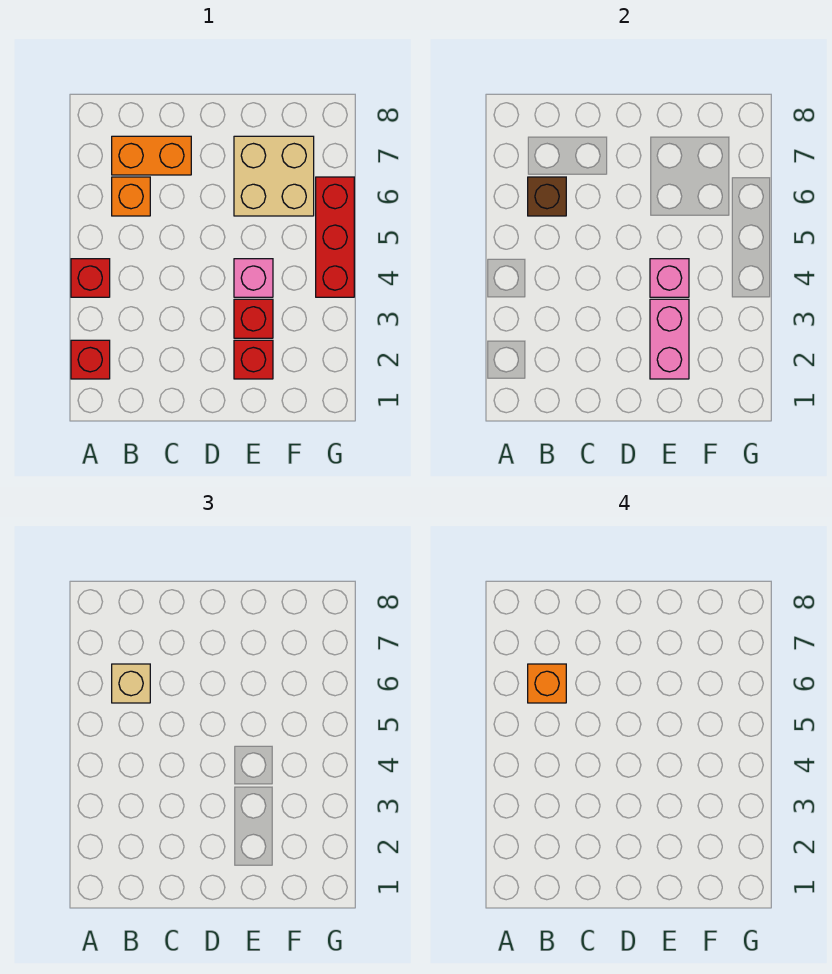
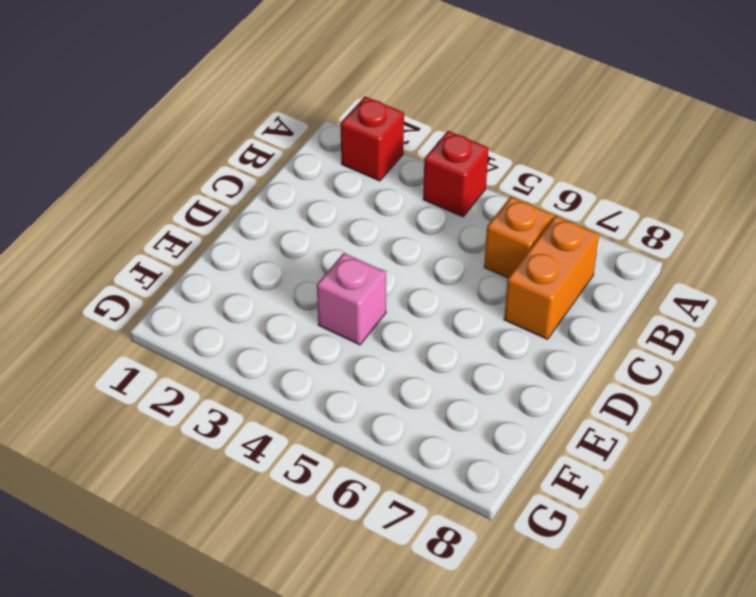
none -> red brick E2 level 1
none -> red brick E3 level 1
none -> tan brick E6:F7 level 1

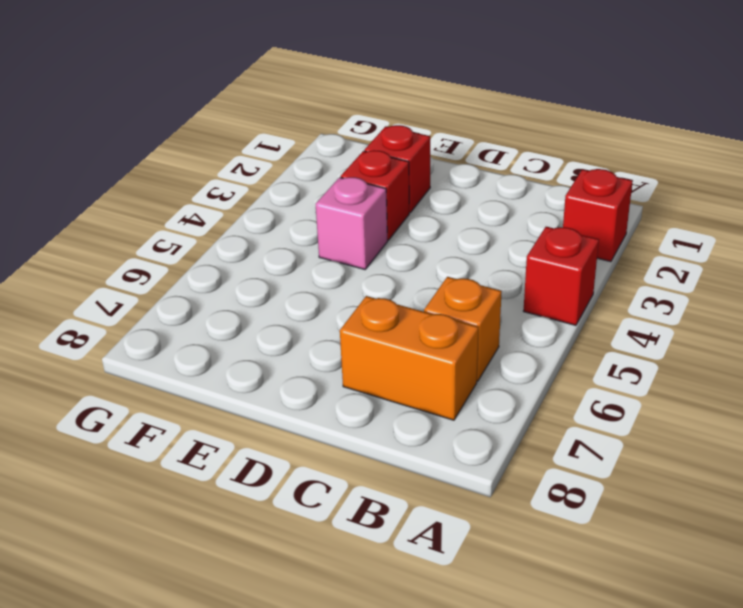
none -> tan brick E6:F7 level 1
none -> red brick G4:G6 level 1
none -> brown brick B6 level 2

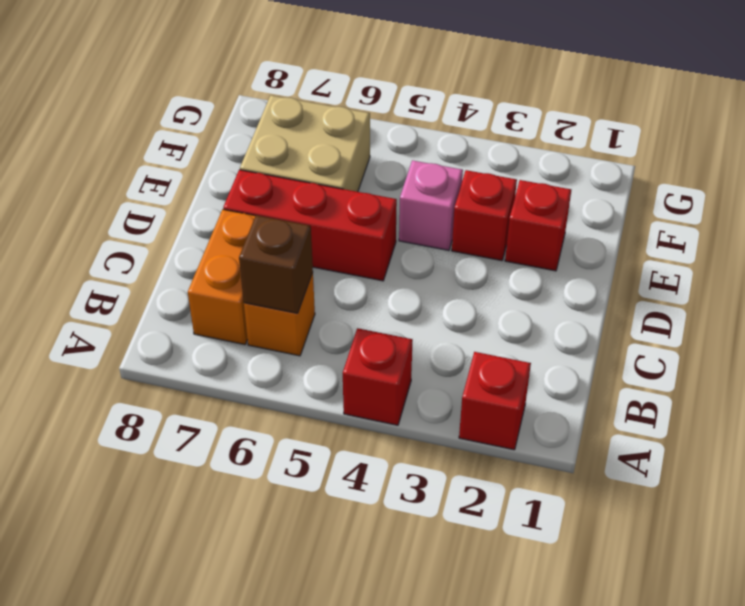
red brick D5:D7 level 1 -> red brick G4:G6 level 1
none -> pink brick E2:E3 level 2
none -> pink brick E4 level 2
none -> tan brick B6 level 3

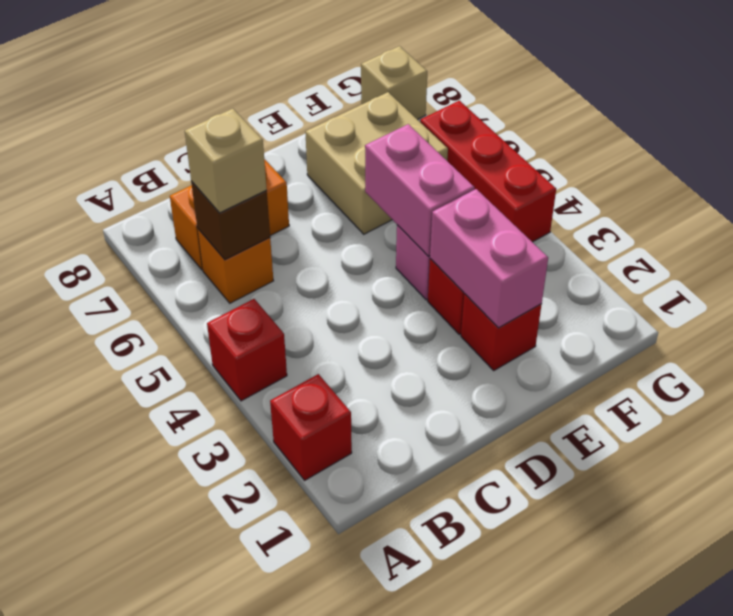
pink brick E4:E5 level 2 -> pink brick E4 level 2
tan brick G8 level 1 -> none
none -> orange brick B6 level 4

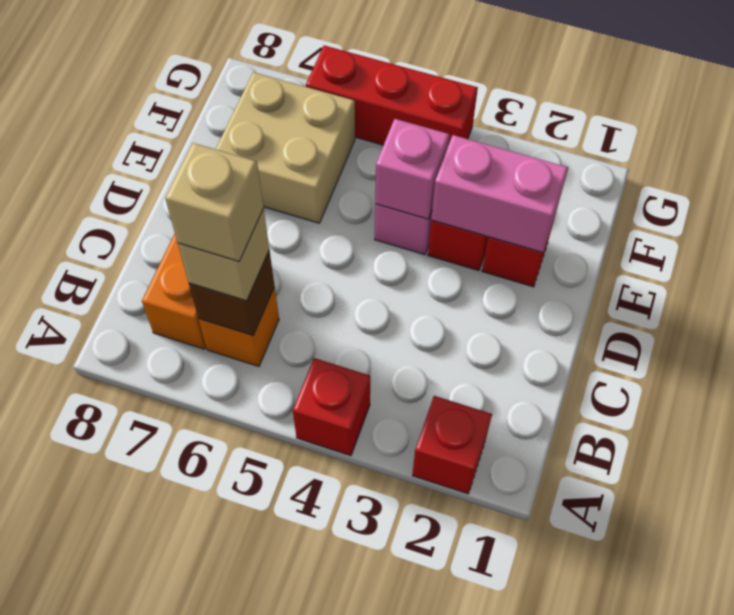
tan brick B6 level 4 -> orange brick B6 level 4

